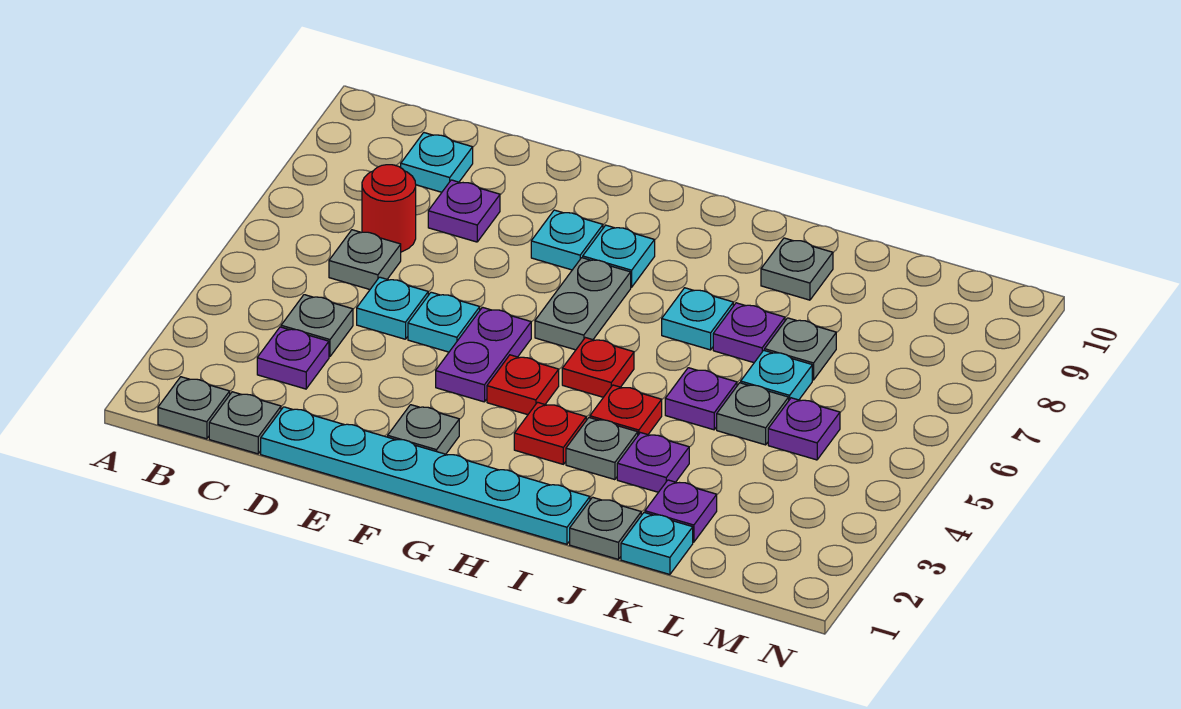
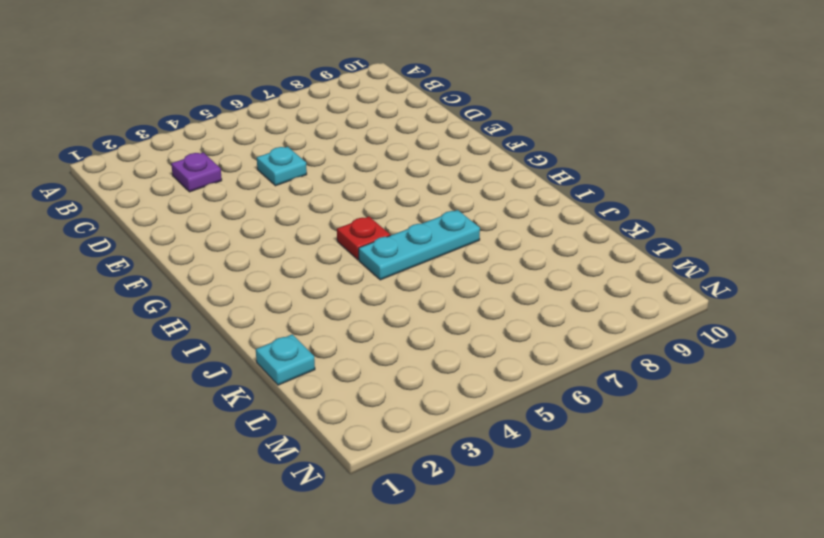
cyan plate I5:I7 level 1 -> cyan plate I7 level 1
none -> grey plate B1 level 1
none -> grey plate C1 level 1
none -> grey plate C4 level 1
none -> grey plate C6 level 1

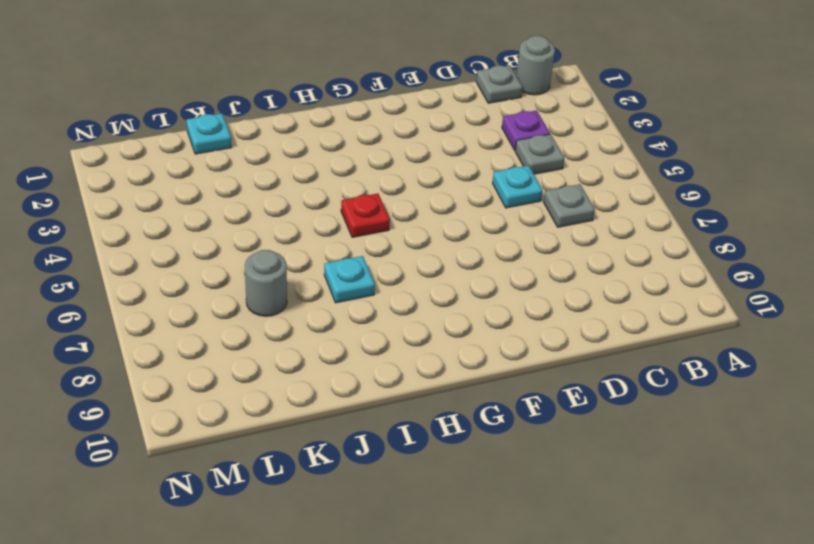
grey round brick B1 level 1 -> grey plate B1 level 1
grey round brick K7 level 1 -> grey plate K7 level 1
none -> red round brick C7 level 1
none -> cyan plate C9 level 1
none -> cyan plate D1:I1 level 1
none -> purple plate D8 level 1

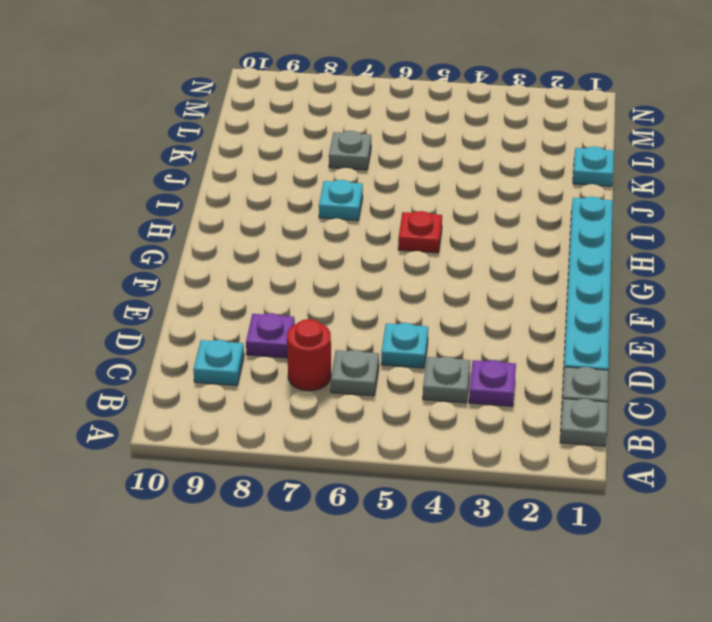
none -> cyan plate E5 level 1
none -> grey plate F2 level 1
none -> purple plate F4:F5 level 1
none -> cyan plate F8 level 1

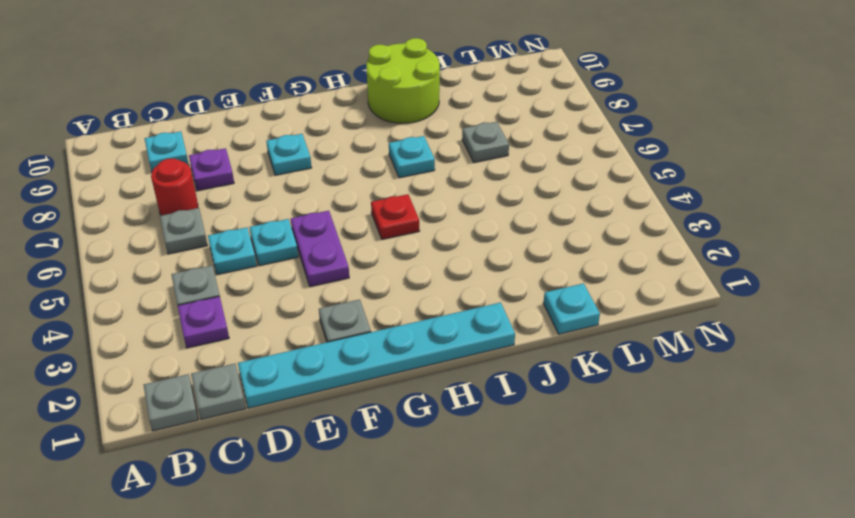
lime round brick I9:J10 level 1 -> grey plate J9 level 1
none -> red plate G4 level 1
none -> grey plate G6:G7 level 1
none -> cyan plate G8 level 1
none -> red plate H3 level 1

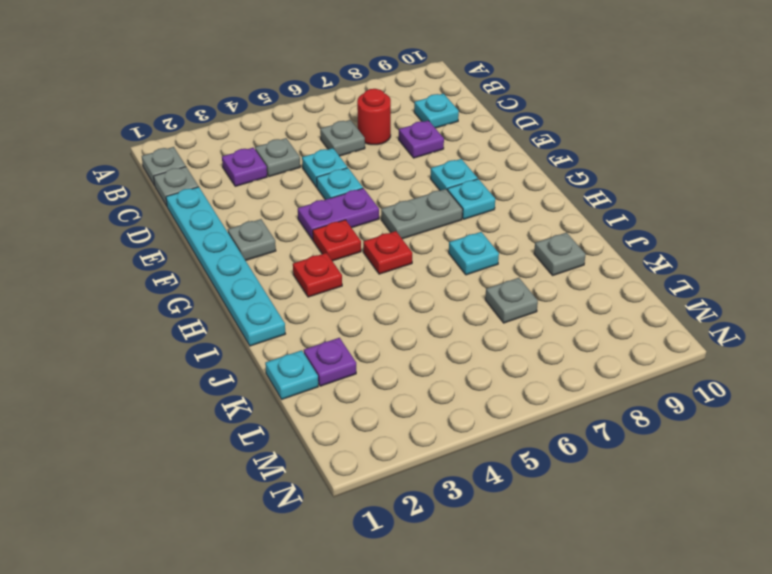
none -> grey plate I3 level 1
none -> red plate I4 level 1
none -> grey plate J1 level 1
none -> purple plate J3 level 1

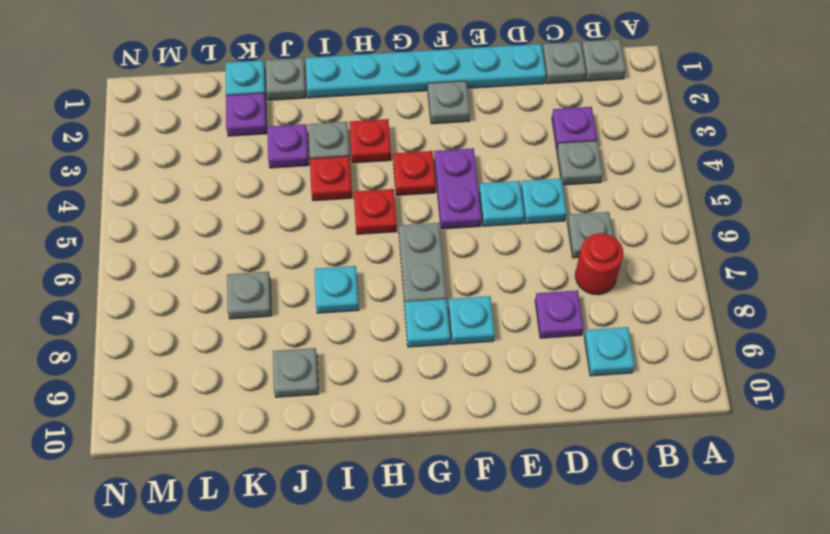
none -> purple plate J5 level 1
none -> purple plate J7 level 1
none -> grey plate K5 level 1
none -> cyan plate K6 level 1

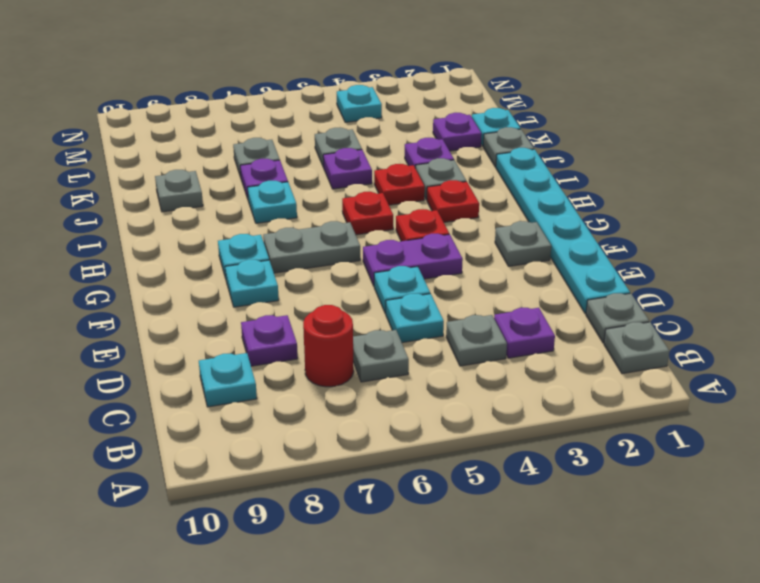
cyan plate M4 level 1 -> cyan plate K6 level 1
none -> purple plate L5 level 1

